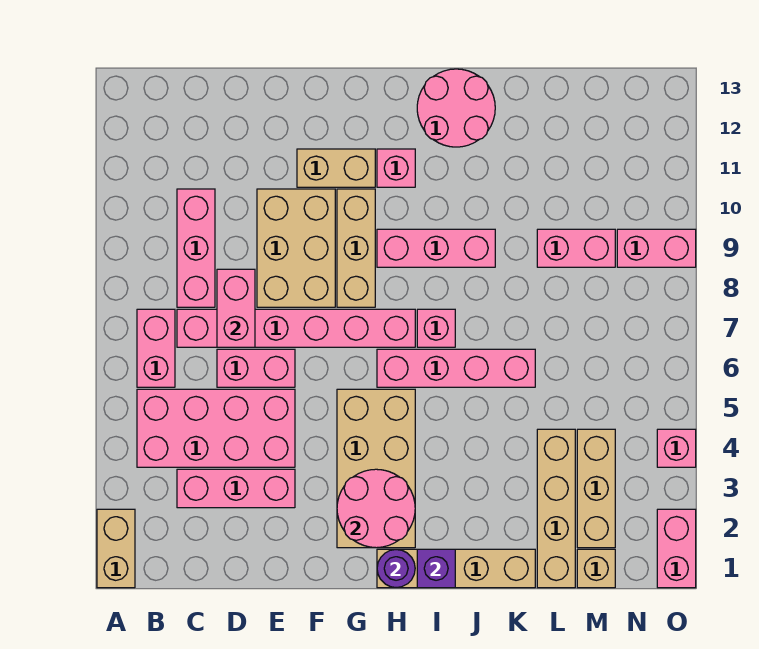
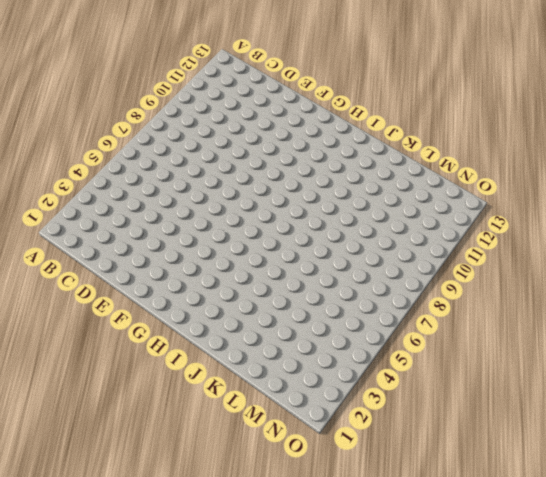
none -> tan brick A1:A2 level 1
none -> pink brick B4:E5 level 1
none -> pink brick B6:B7 level 1

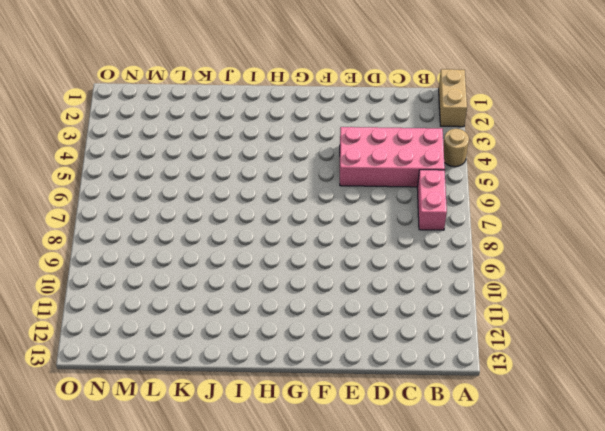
tan round brick A4 level 1 -> none
none -> pink brick C3:E3 level 1
none -> pink brick C7:H7 level 1
none -> pink brick C8:C10 level 1

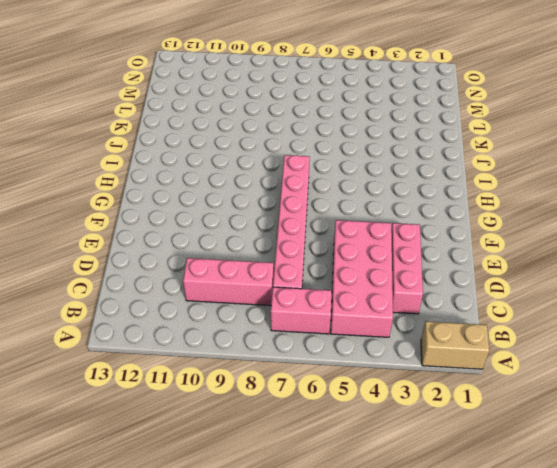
none -> pink brick D6:E6 level 1
none -> tan brick E8:F10 level 1
none -> tan brick F11:G11 level 1

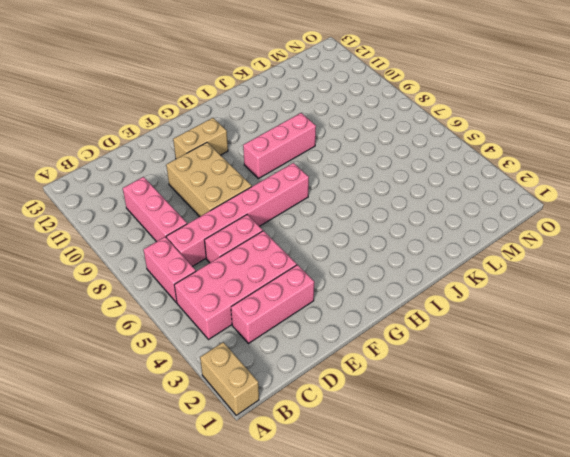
none -> tan brick G2:H5 level 1
none -> tan brick G8:G10 level 1
none -> tan brick H1:K1 level 1

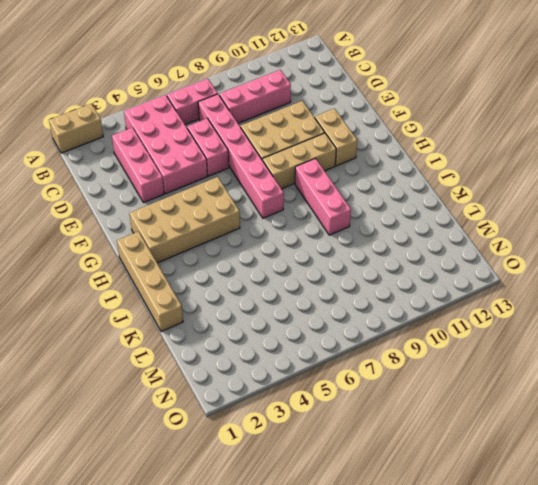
none -> pink brick H6:K6 level 1
none -> pink brick H11 level 1
none -> pink brick I7 level 1

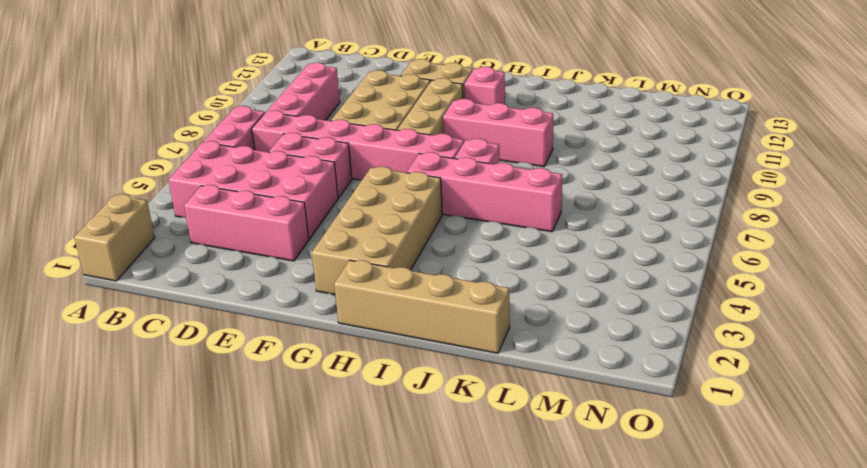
none -> pink round brick I12:J13 level 1
none -> tan brick L1:L4 level 1
none -> pink brick L9:M9 level 1

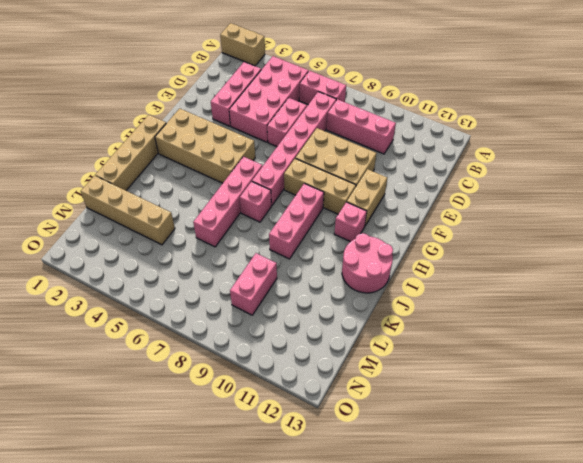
none -> tan brick M1 level 1
none -> tan brick M2:M4 level 1
none -> pink brick N9:O9 level 1

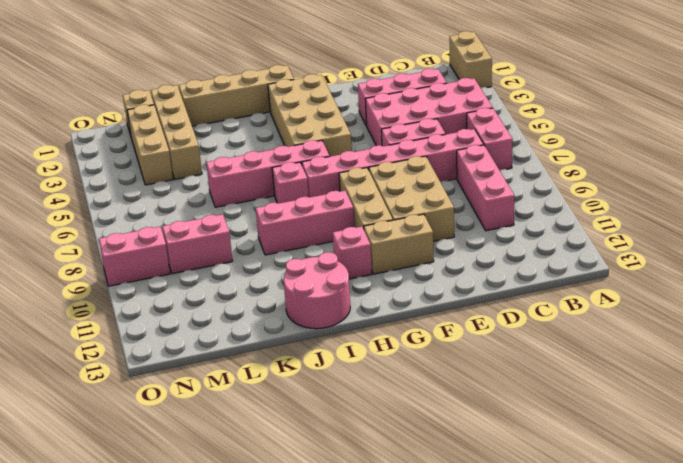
none -> pink brick O1:O2 level 1
none -> pink brick O4 level 1
none -> pink brick D7:D8 level 2

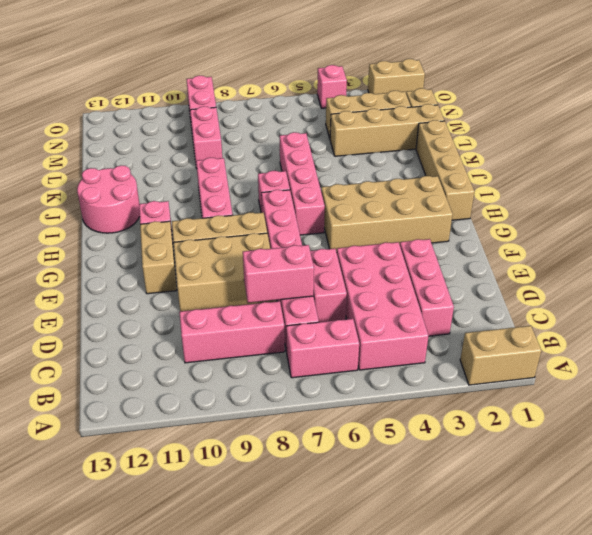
tan brick O1:O2 level 1 -> pink brick O1:O2 level 1
none -> pink round brick G2:H3 level 2
none -> purple round brick H1 level 2
none -> purple brick I1 level 2

